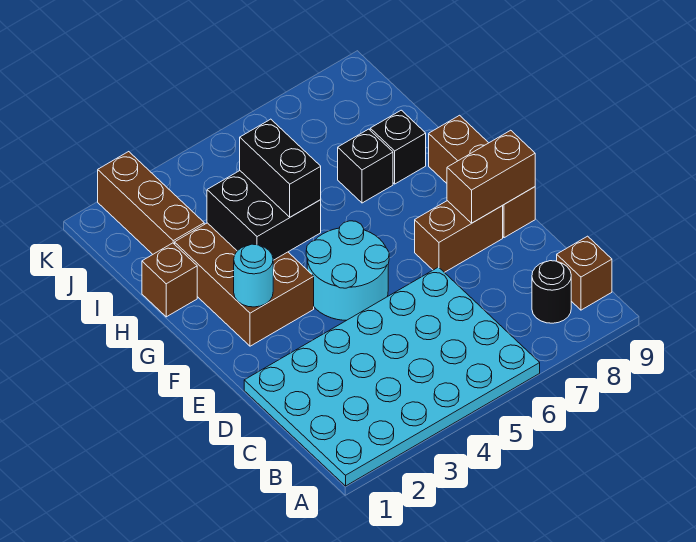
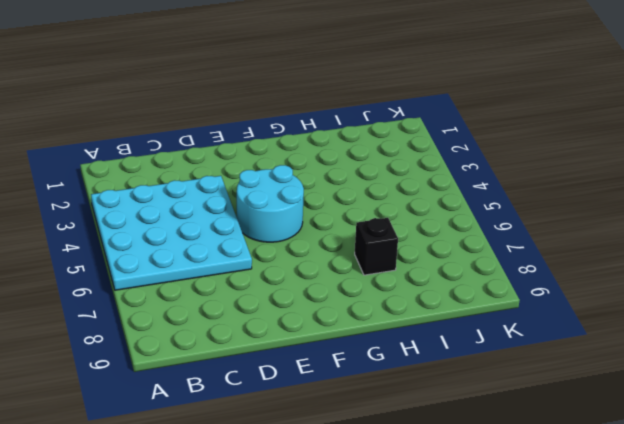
cyan plate A3:D6 level 1 -> cyan plate A1:D6 level 1
none -> black round brick B8 level 1
none -> brown brick B9 level 1
none -> brown brick E7:E8 level 1

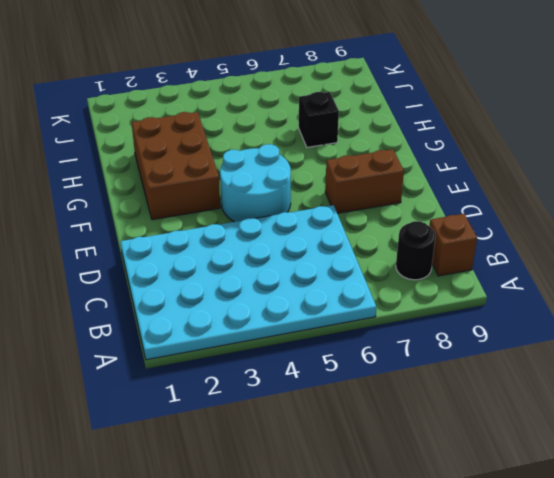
none -> brown brick E9:G9 level 1
none -> brown brick H1 level 1
none -> black brick H8 level 1

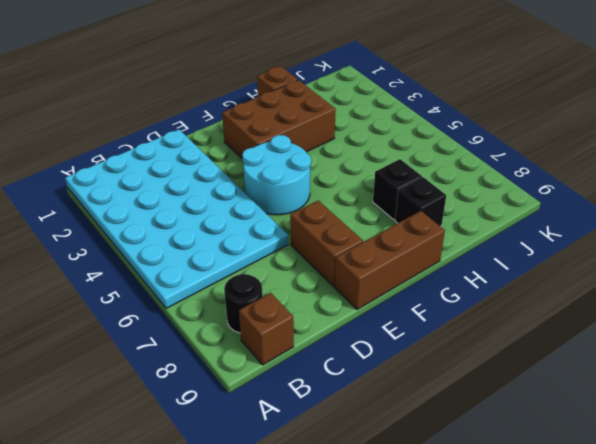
none -> brown brick I2:K2 level 1
none -> brown brick E8:E9 level 2
none -> cyan round brick F2 level 2

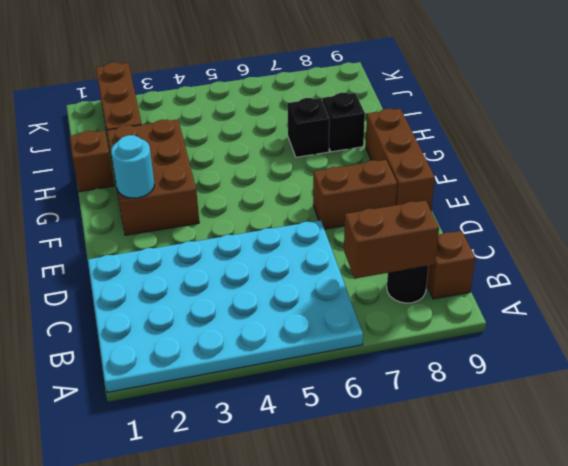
brown brick B7:B8 level 2 -> brown brick E8:E9 level 2
none -> cyan round brick E4:F5 level 1
none -> black brick G3:H4 level 2
none -> black brick G4:H4 level 3

